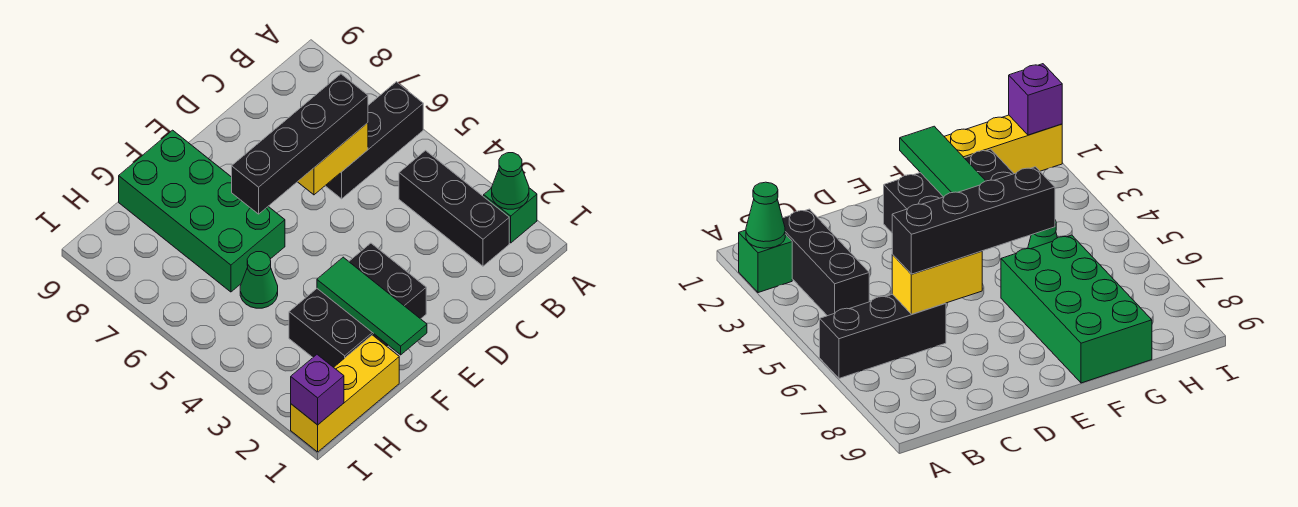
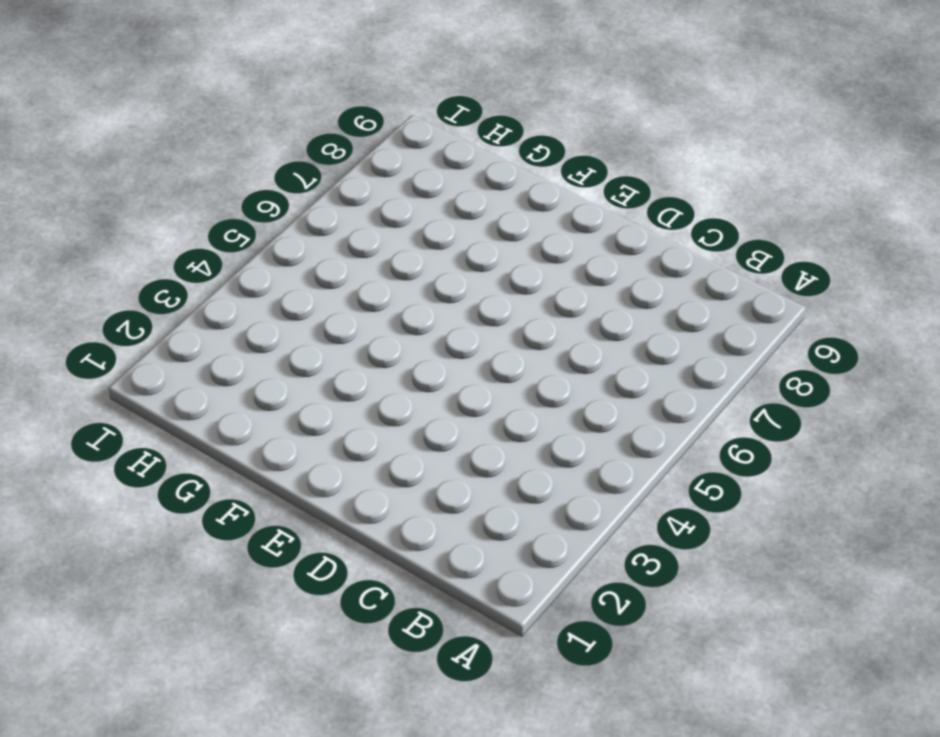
none -> green brick A2 level 1
none -> black brick A6:C6 level 1
none -> black brick B2:B4 level 1

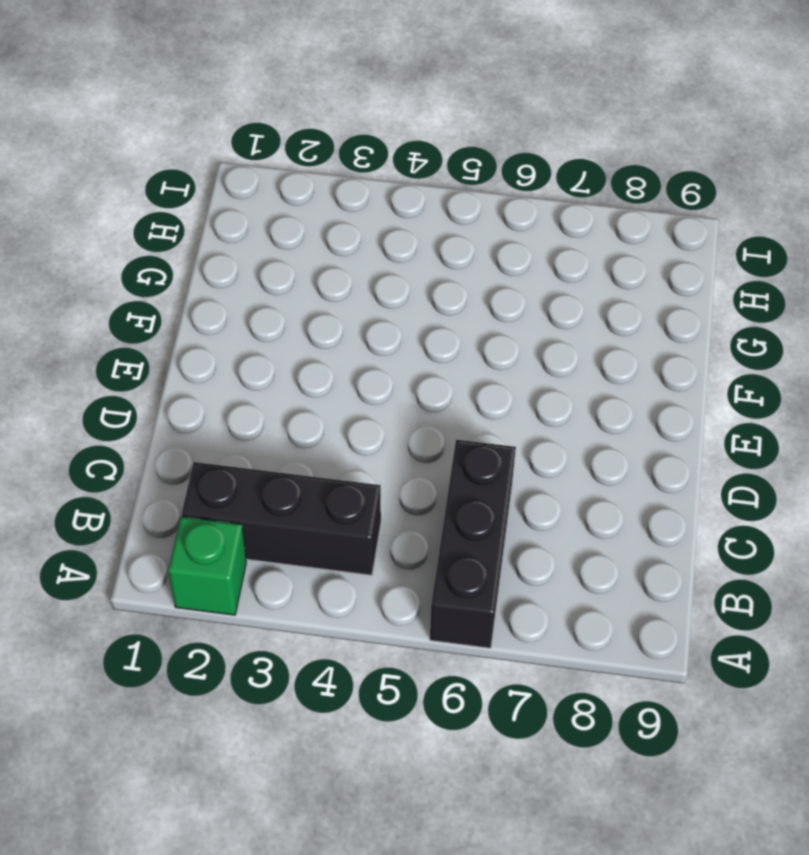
none -> black brick E2:G3 level 1
none -> green brick F6:G9 level 1
none -> yellow brick G1:I1 level 1

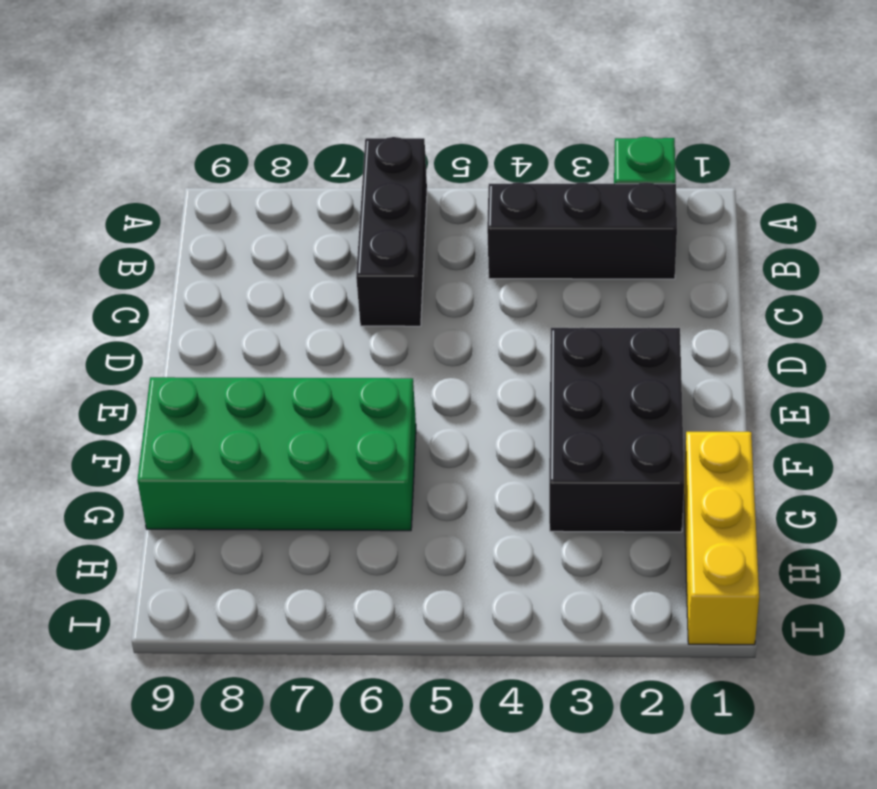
none -> green cone G5 level 1
none -> green cone A2 level 2
none -> yellow brick C6:D6 level 2

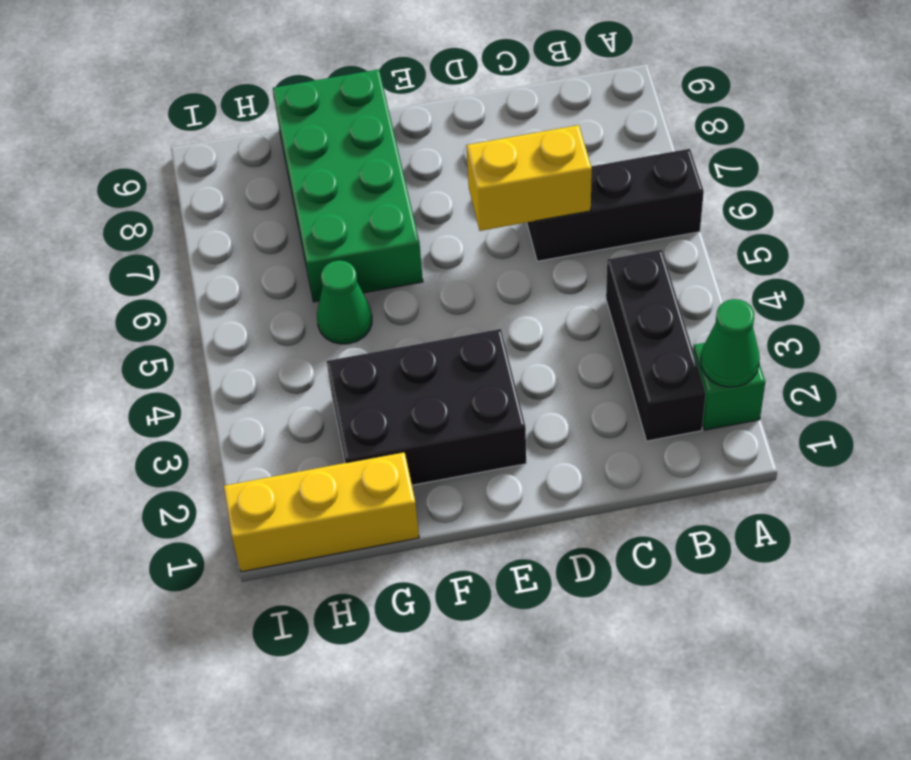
none -> green tile F1:F3 level 2
none -> purple brick I1 level 2
none -> black brick C6:F6 level 3

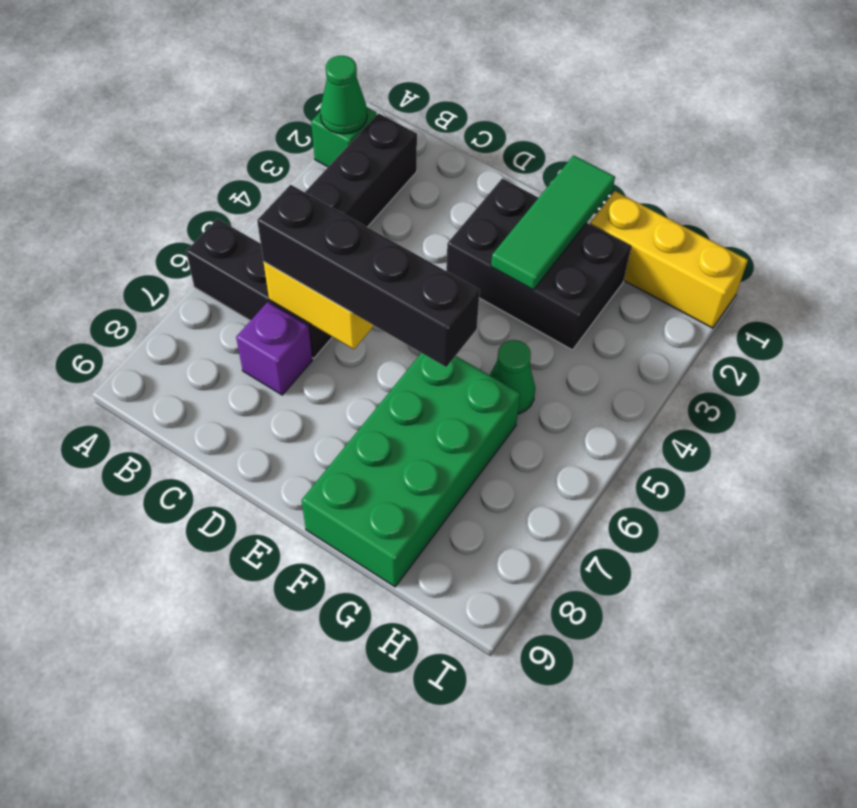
purple brick C7 level 1 -> purple brick I1 level 2

